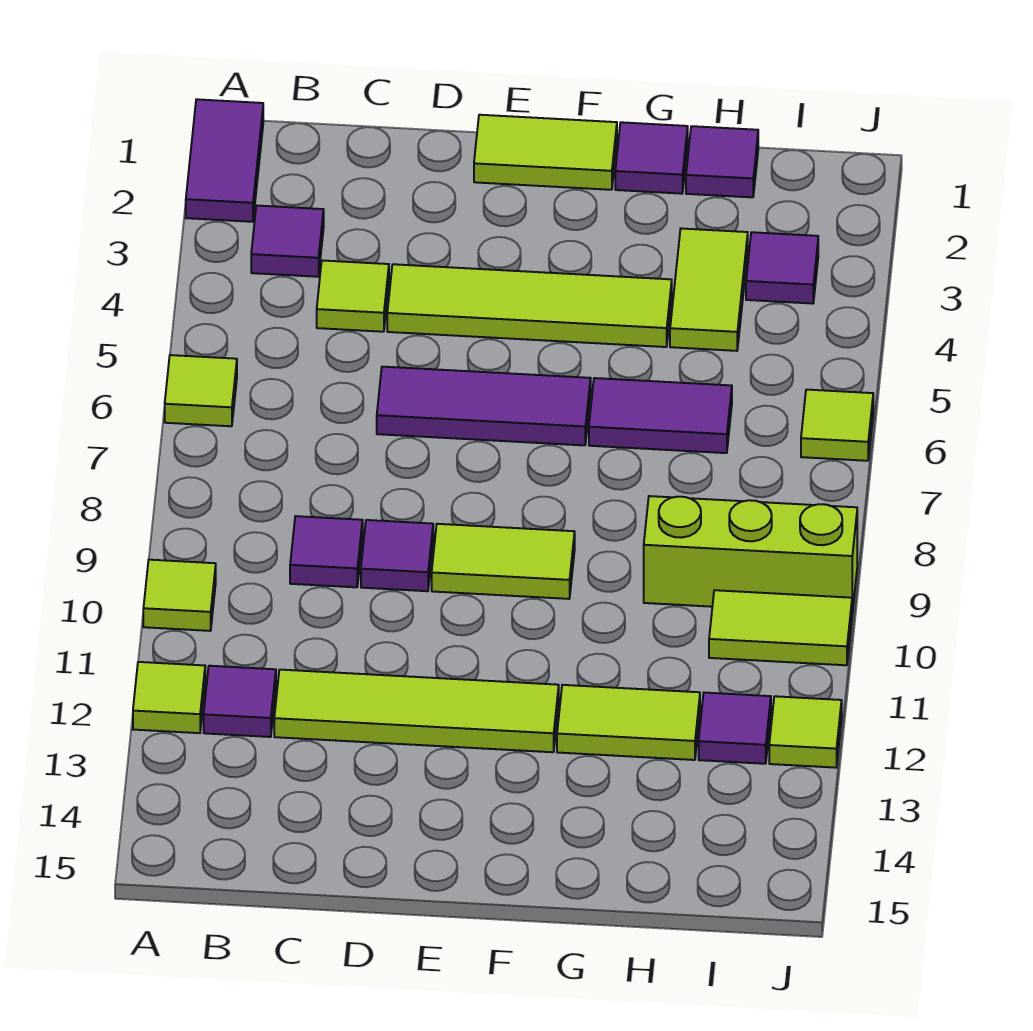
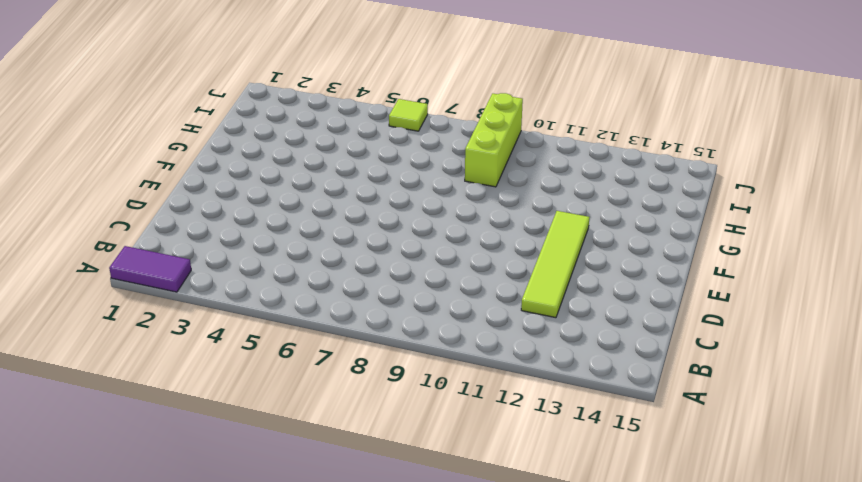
none -> lime tile A6 level 1
none -> lime tile A10 level 1
none -> lime tile A12 level 1

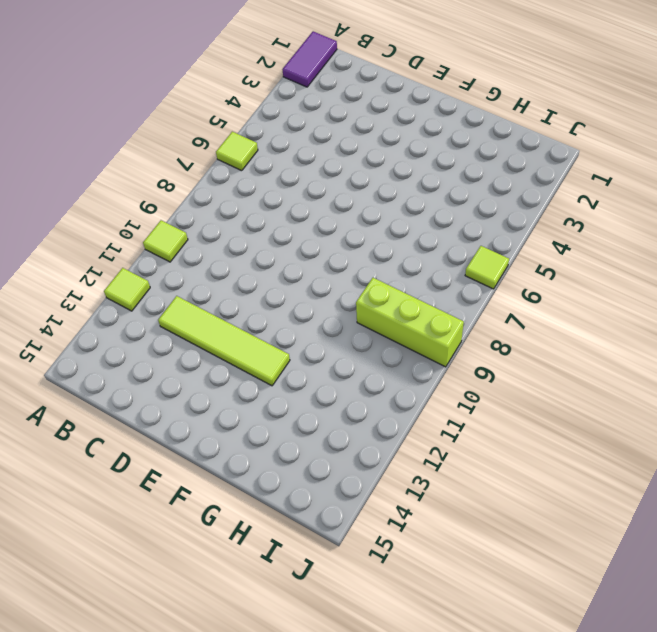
none -> purple tile B3 level 1
none -> purple tile B12 level 1
none -> lime tile C4 level 1

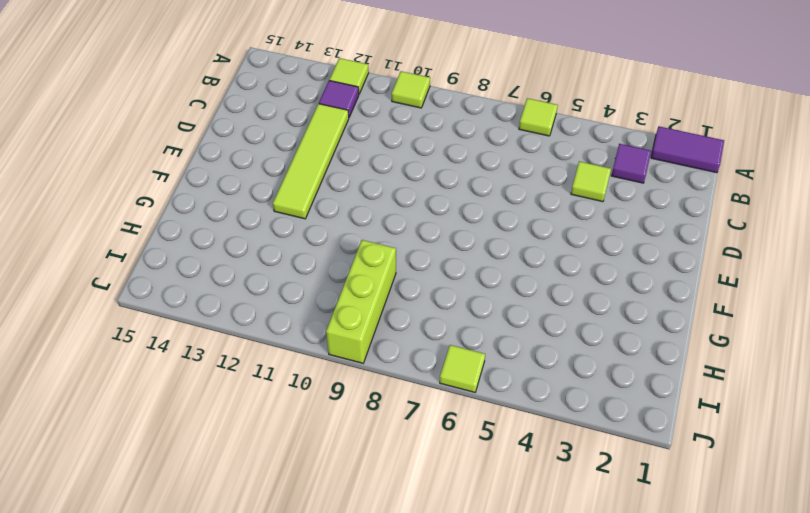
none -> purple tile C9 level 1
none -> lime tile D4:G4 level 1
none -> purple tile D6:F6 level 1

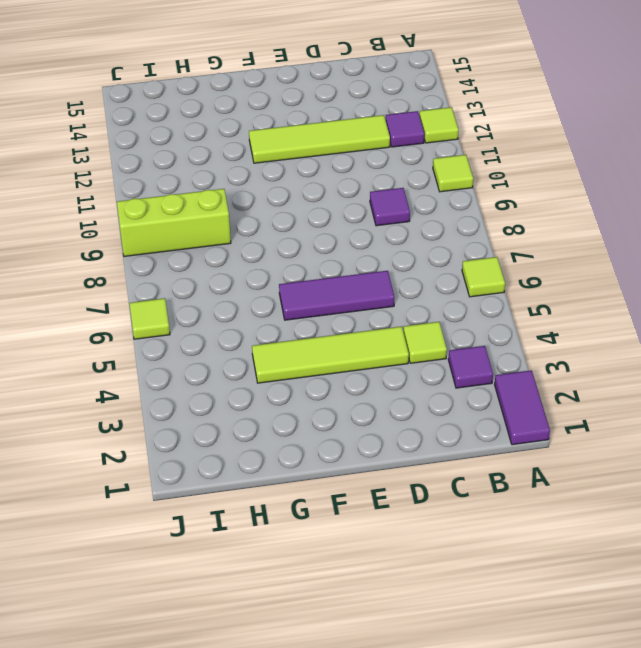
none -> purple tile D9 level 1
none -> lime tile E1:F1 level 1
none -> lime tile E9:F9 level 1

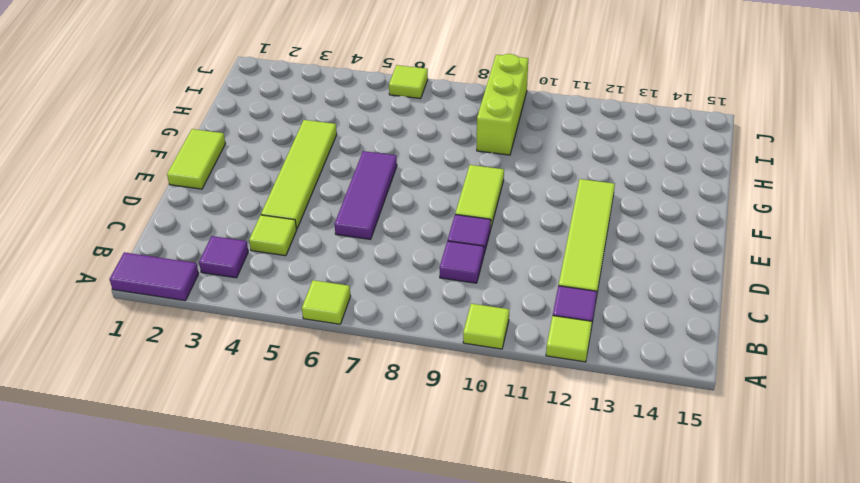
none -> purple tile G1 level 1
none -> purple tile G6:H6 level 1
none -> lime tile G12:H12 level 1

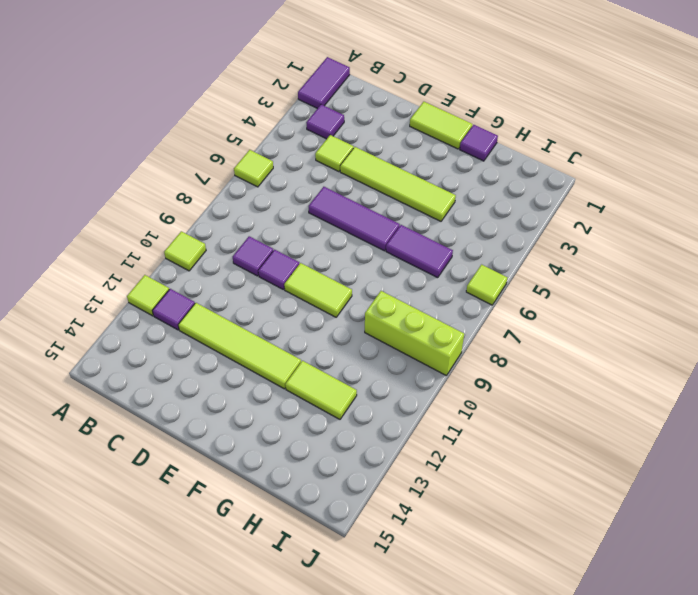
none -> purple tile H1 level 1
none -> lime tile H3:H4 level 1
none -> purple tile I3 level 1

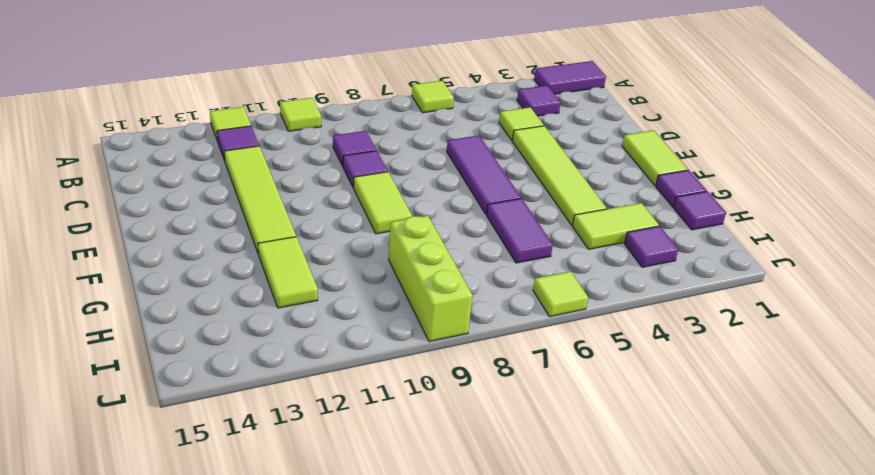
none -> lime tile I10:J10 level 1
none -> purple tile I12 level 1
none -> lime tile J12 level 1

